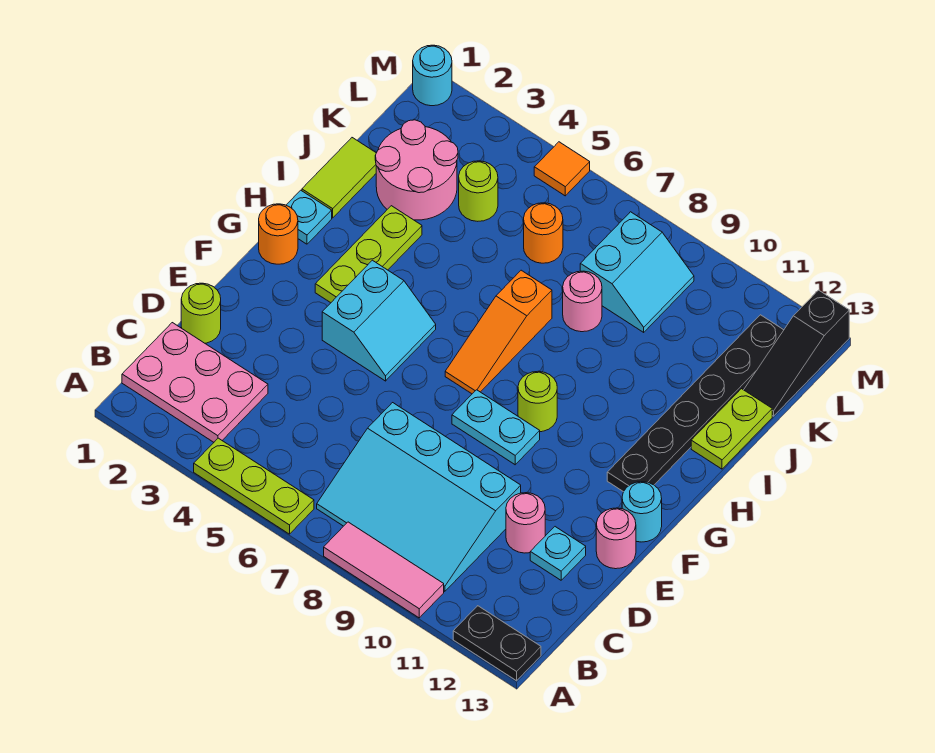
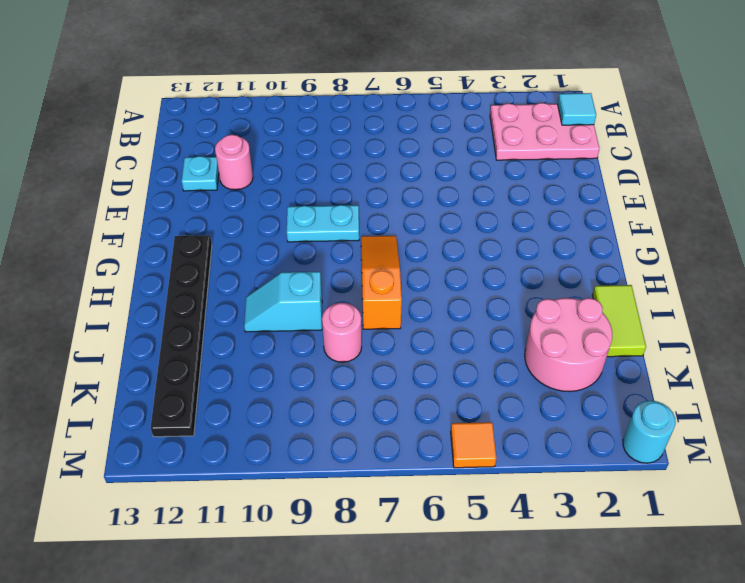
cyan tile B1 level 2 -> none
cyan slope I9:I10 level 1 top 9 -> none
none -> lime plate A4:A6 level 1
none -> pink tile A8:A10 level 1
none -> black plate A12:A13 level 1

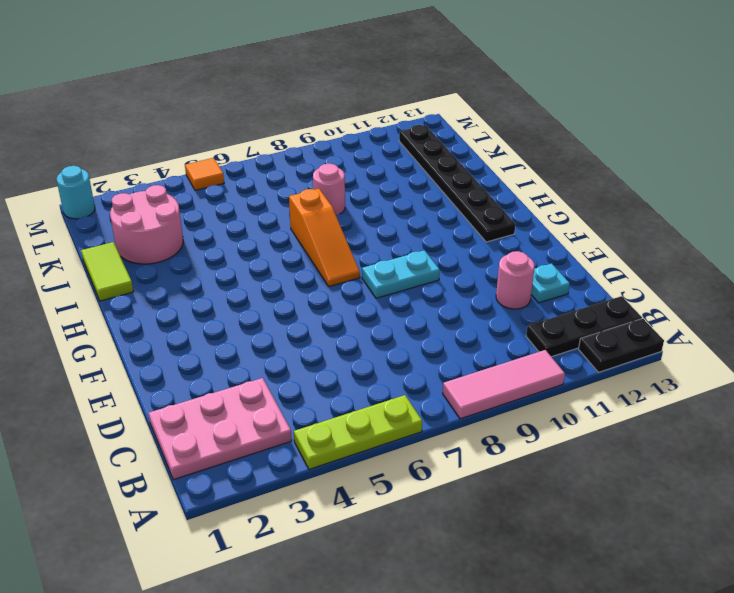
black plate B11:B13 level 1 -> none
none -> cyan slope B7:D10 level 1 top D
none -> lime round brick D1 level 1
none -> pink round brick E13 level 1

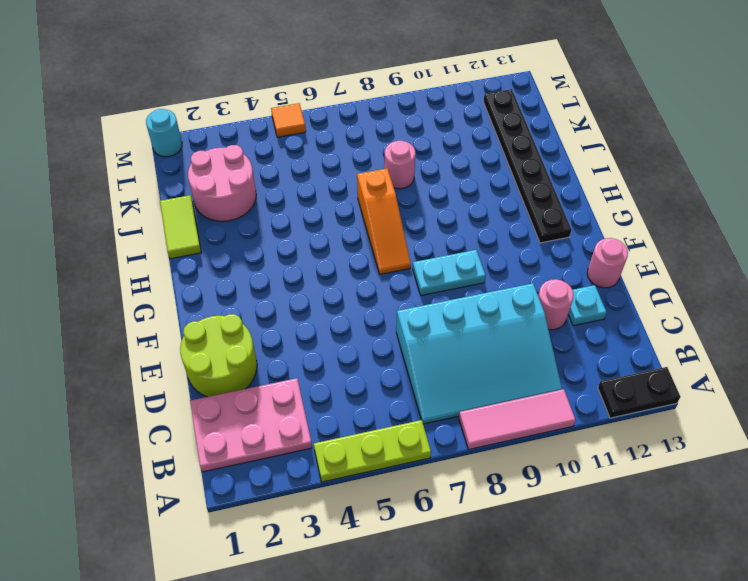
lime round brick D1:E2 level 1 -> lime round brick D1 level 1
none -> cyan slope F4:G5 level 1 top 4
none -> cyan round brick F13 level 1
none -> orange round brick G1 level 1

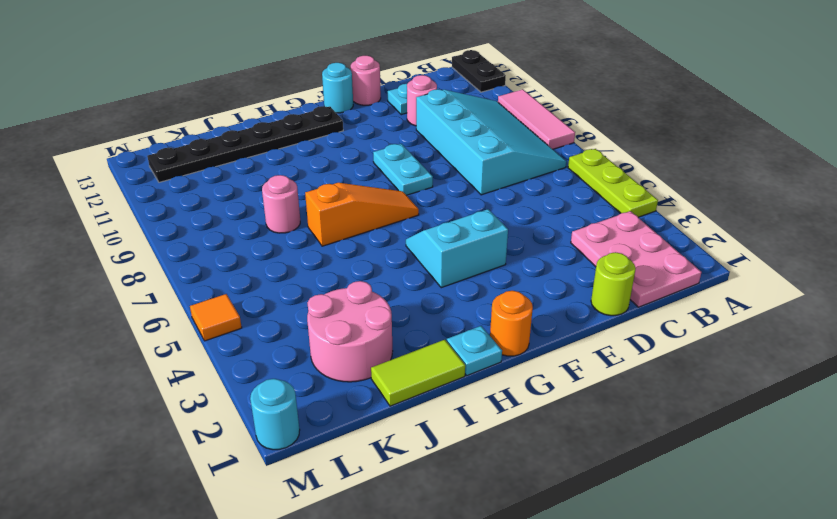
none -> lime plate G3:I3 level 1
none -> lime round brick G9 level 1
none -> lime plate I13:J13 level 1

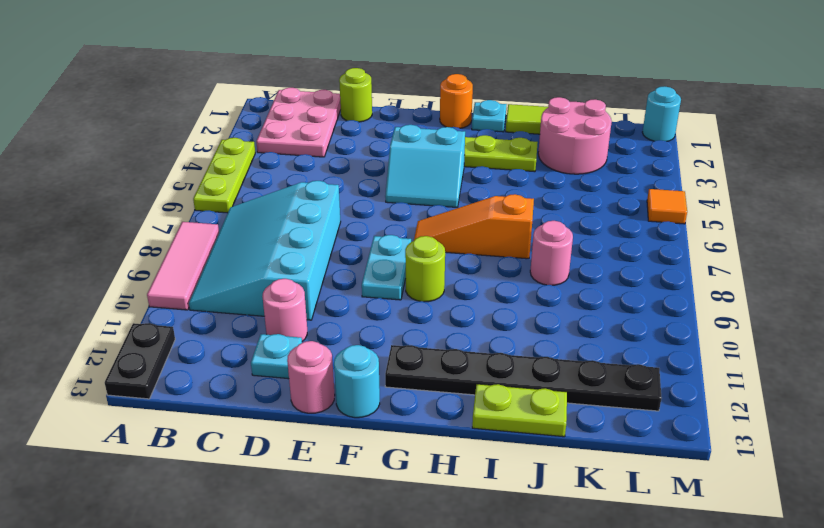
none -> lime round brick K4 level 1
none -> orange round brick K6 level 1
none -> cyan slope K8:L9 level 1 top 8

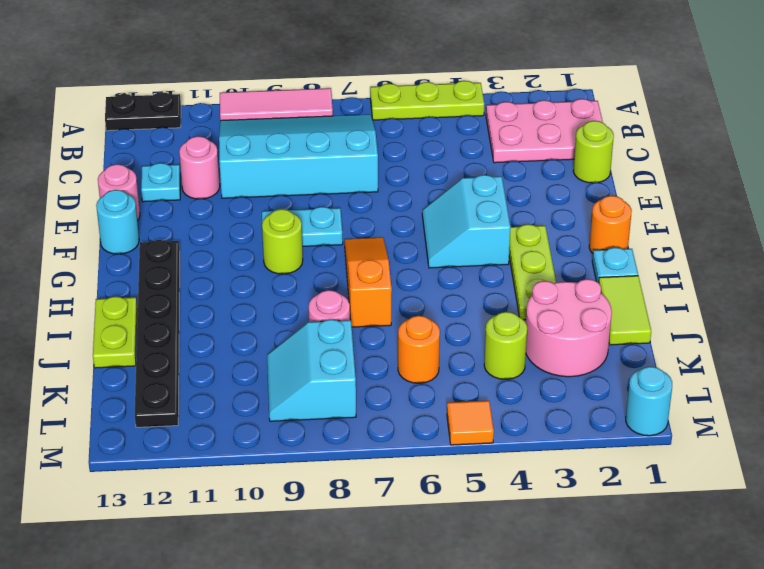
none -> black slope K13:M13 level 1 top M

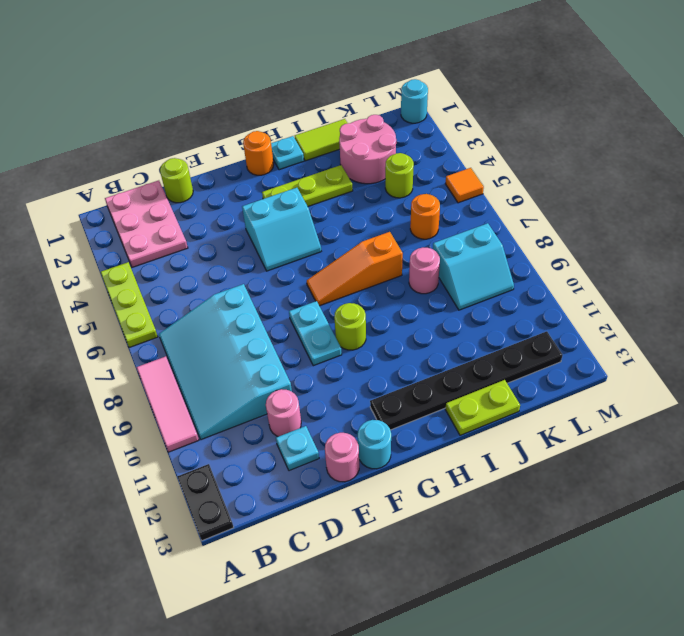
none -> black slope K13:M13 level 1 top M

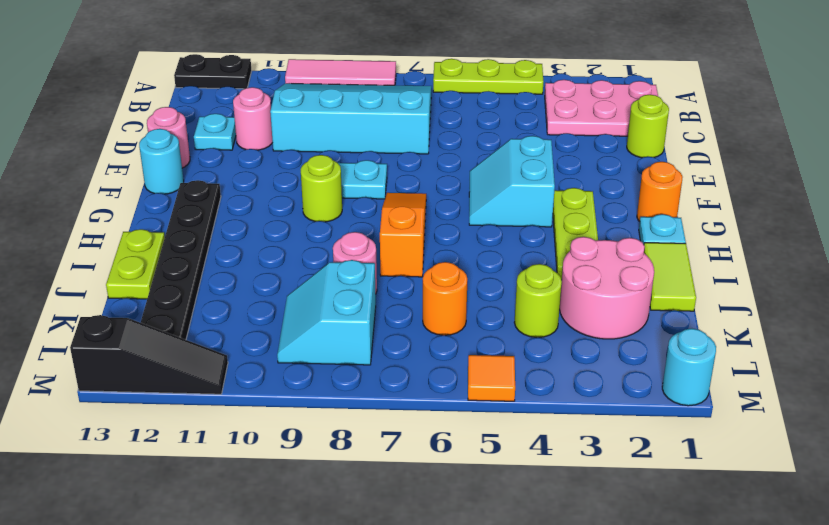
black slope M11:M13 level 1 top 13 -> black slope K13:M13 level 1 top M

